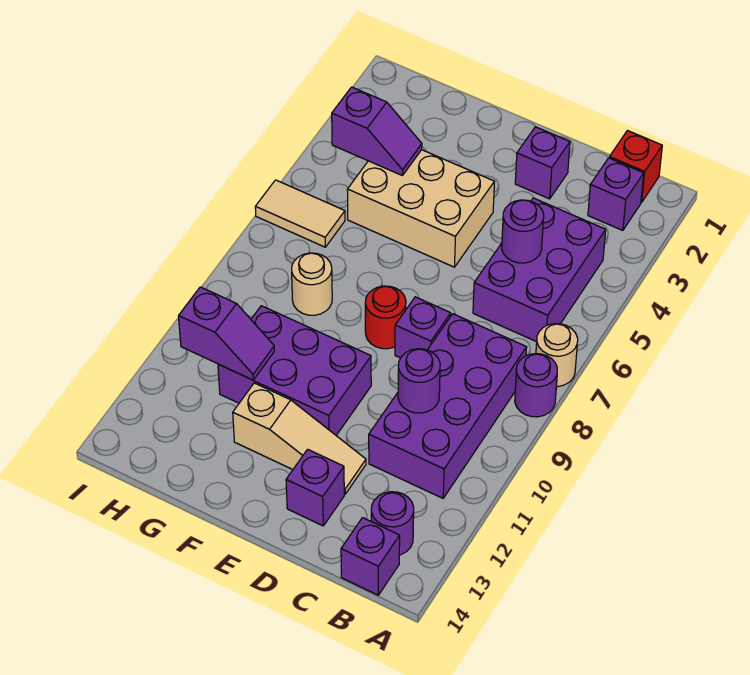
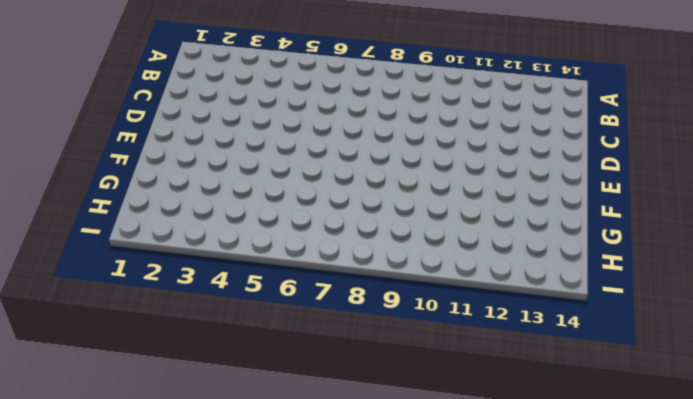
none -> tan round brick A7 level 1
none -> purple round brick A8 level 1
none -> red brick B1 level 1

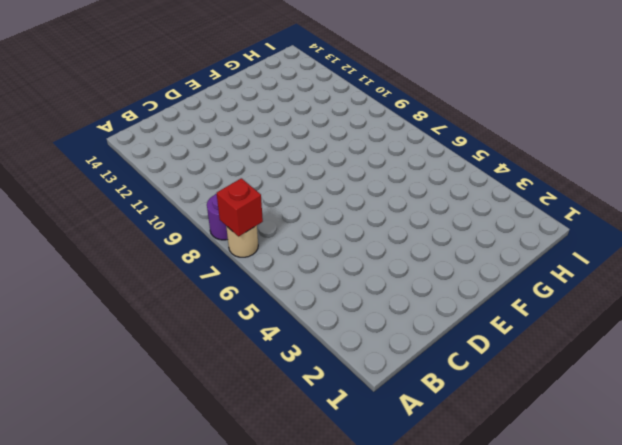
red brick A7 level 2 -> red brick B1 level 1
none -> purple brick B2 level 1
none -> purple brick B4:C6 level 1
none -> purple brick B8:C11 level 1

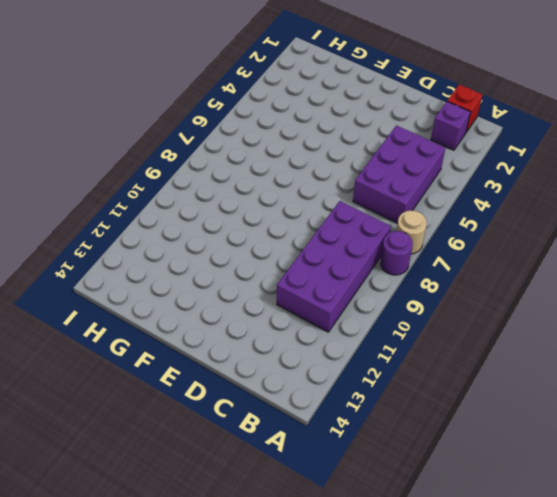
none -> purple round brick B13 level 1
none -> purple brick B14 level 1
none -> purple brick D2 level 1

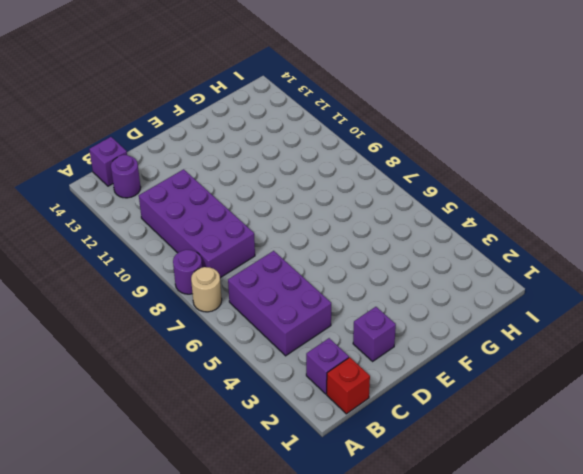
none -> purple brick D8 level 1
none -> tan slope D12:F12 level 1 top F
none -> purple brick D13 level 1

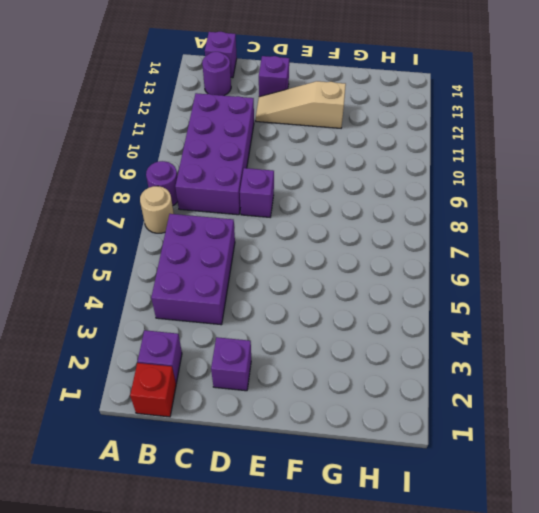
none -> tan brick E4:G5 level 1
none -> red round brick E8 level 1
none -> purple brick E10:G11 level 1

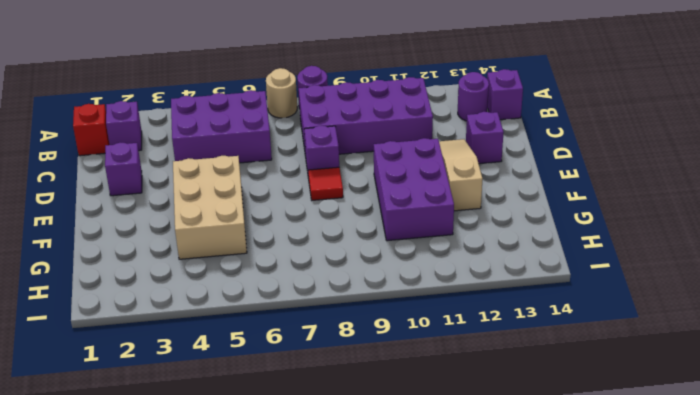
red tile E8 level 1 -> red round brick E8 level 1
none -> tan round brick G8 level 1
none -> tan tile H6:I6 level 1
none -> purple round brick C5 level 2

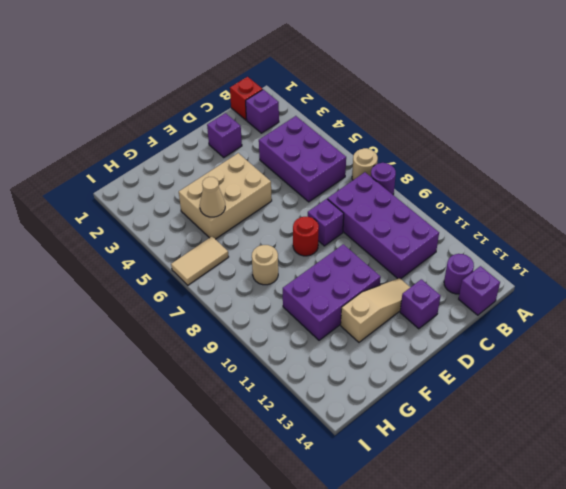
tan cone G5 level 2 -> none
none -> purple round brick C5 level 2
none -> purple round brick C10 level 2
none -> purple slope G4:H4 level 2 top H

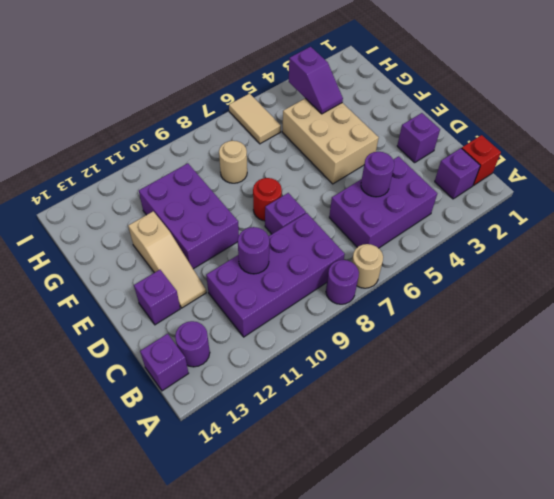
none -> purple slope G11:H11 level 2 top H

